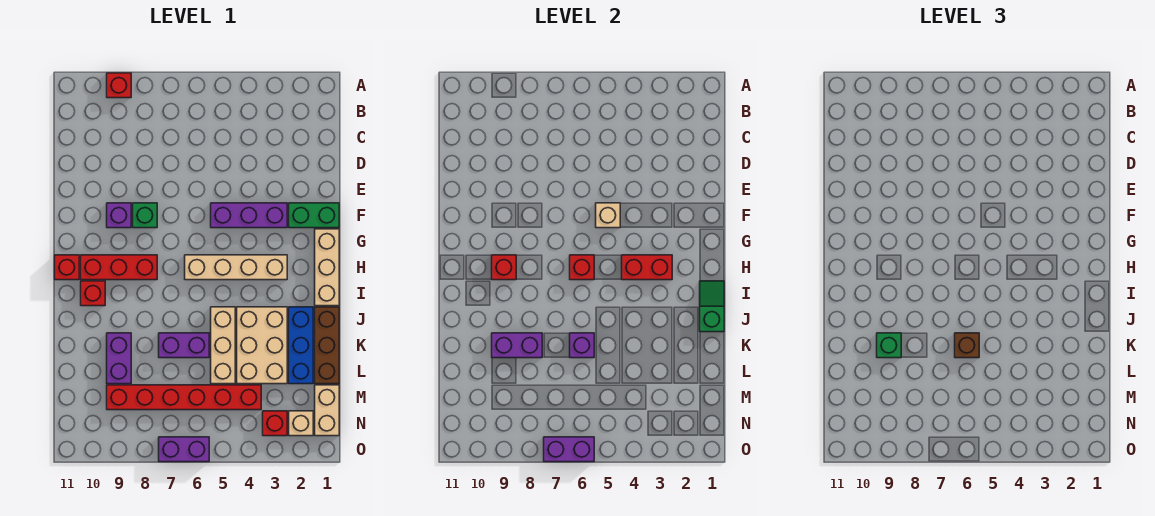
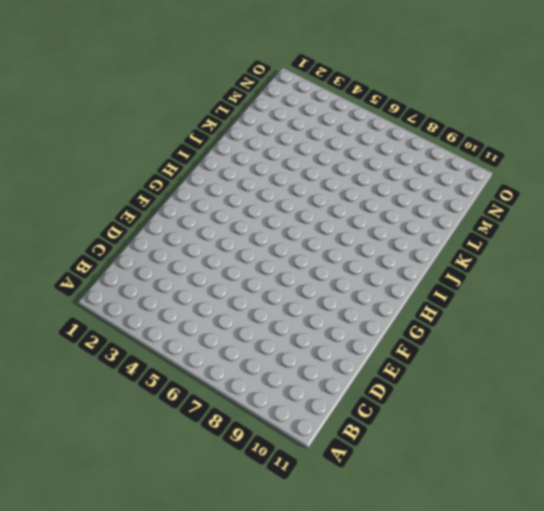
none -> red brick A9 level 1
none -> green brick F1:F2 level 1
none -> purple brick F3:F5 level 1
none -> green brick F8 level 1

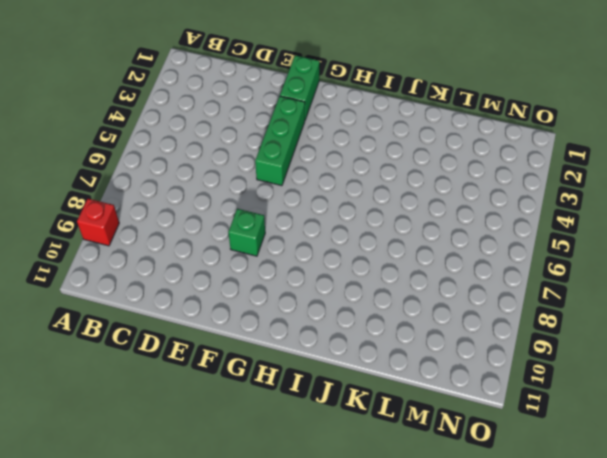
green brick F3:F5 level 1 -> purple brick F3:F5 level 1
none -> purple brick F9 level 1
none -> tan brick G1:I1 level 1
none -> tan brick H3:H6 level 1
none -> red brick H8:H10 level 1

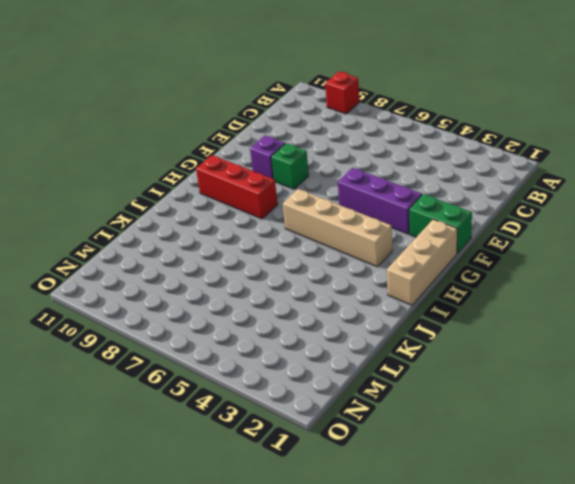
none -> red brick H11 level 1
none -> red brick I10 level 1
none -> brown brick J1:L1 level 1
none -> blue brick J2:L2 level 1

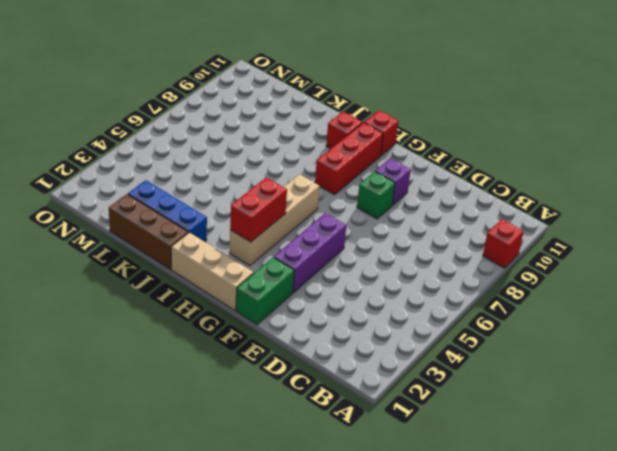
none -> tan brick J3:L4 level 1
none -> tan brick J5:L5 level 1
none -> purple brick K6:K7 level 1
none -> purple brick K9:L9 level 1

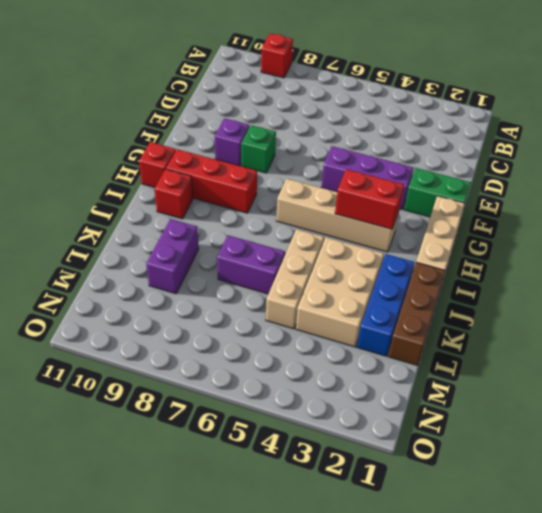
none -> tan brick M1:N1 level 1
none -> red brick M4:M9 level 1
none -> tan brick N2 level 1
none -> red brick N3 level 1

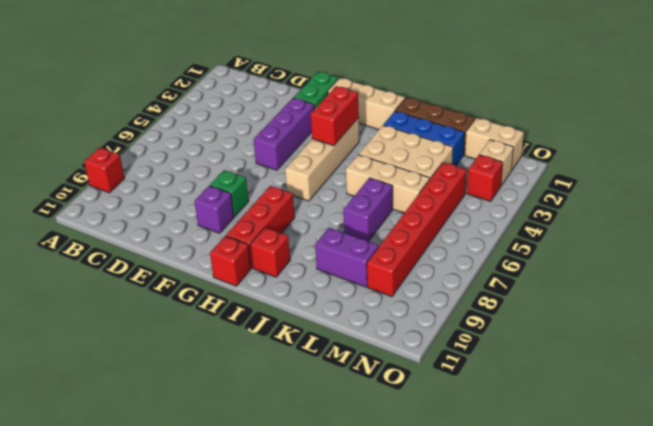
none -> purple brick O6:O7 level 1
none -> tan brick F5 level 2
none -> red brick H6 level 2
none -> red brick H9 level 2

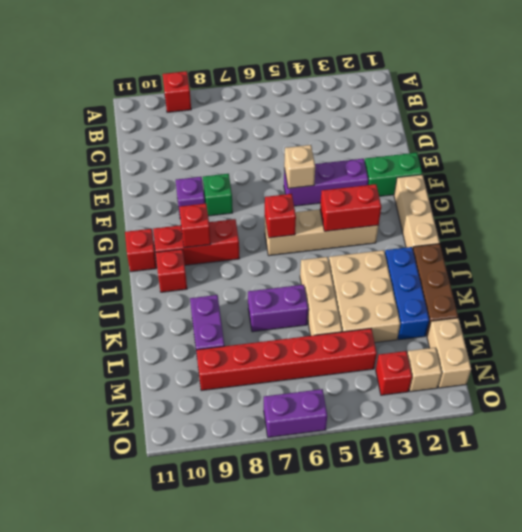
none -> green slope I1:J1 level 2 top J
none -> purple brick K6 level 2
none -> purple brick K8:K9 level 2
none -> purple brick O6:O7 level 2

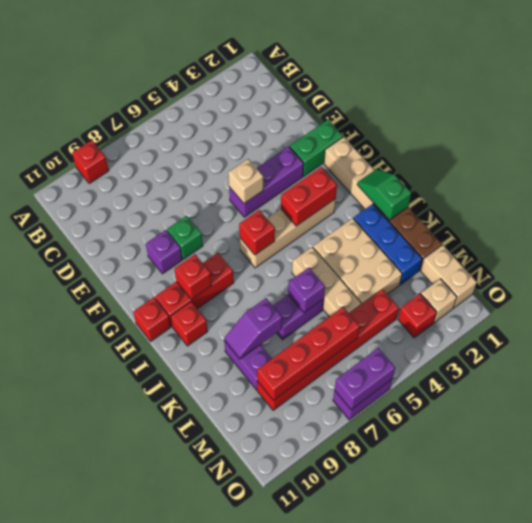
purple slope K8:K9 level 2 top 8 -> purple brick K8:K9 level 2
red brick M6:M9 level 2 -> none
none -> brown brick K6 level 3
none -> green brick K9 level 3

